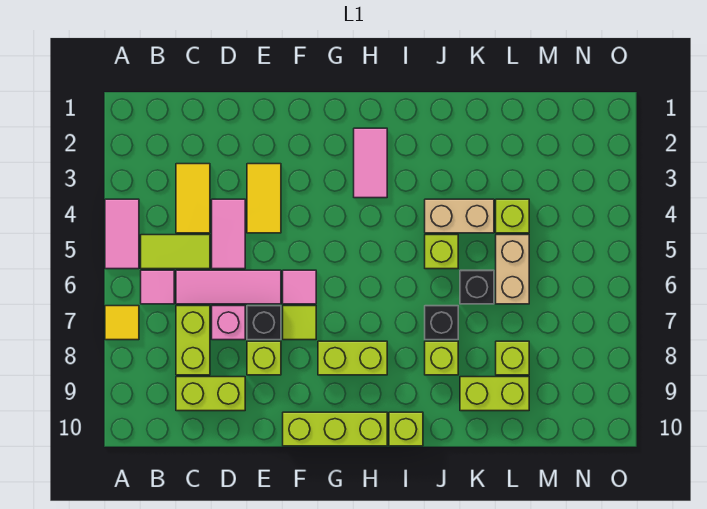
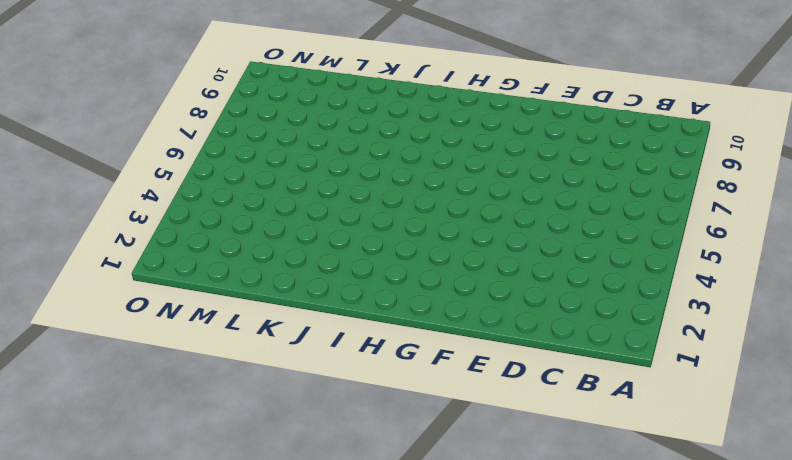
none -> pink tile A4:A5 level 1
none -> yellow tile A7 level 1
none -> lime tile B5:C5 level 1

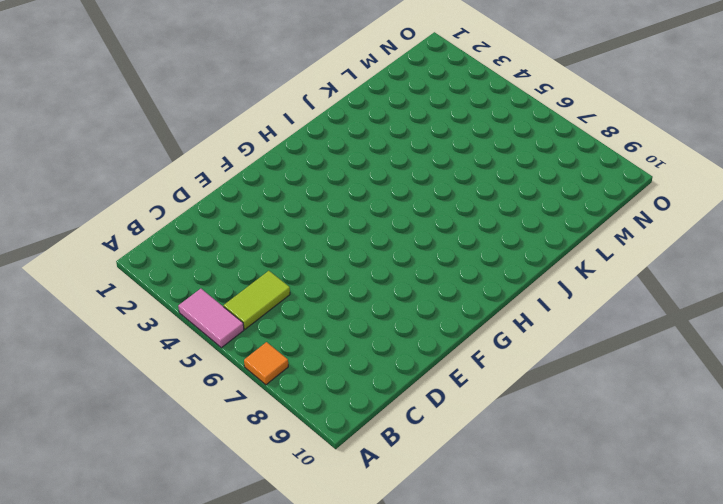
orange tile A7 level 1 -> yellow tile A7 level 1
none -> pink tile B6 level 1
none -> yellow tile C3:C4 level 1
none -> pink tile C6:E6 level 1

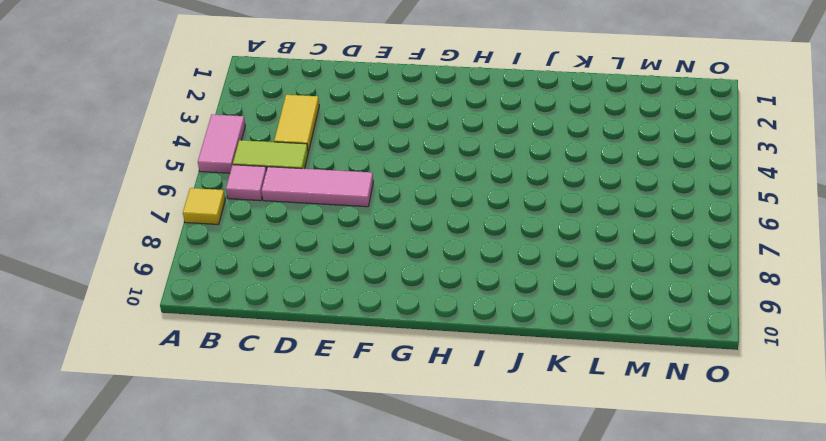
none -> lime brick C7:C8 level 1
none -> lime brick C9:D9 level 1
none -> pink tile D4:D5 level 1

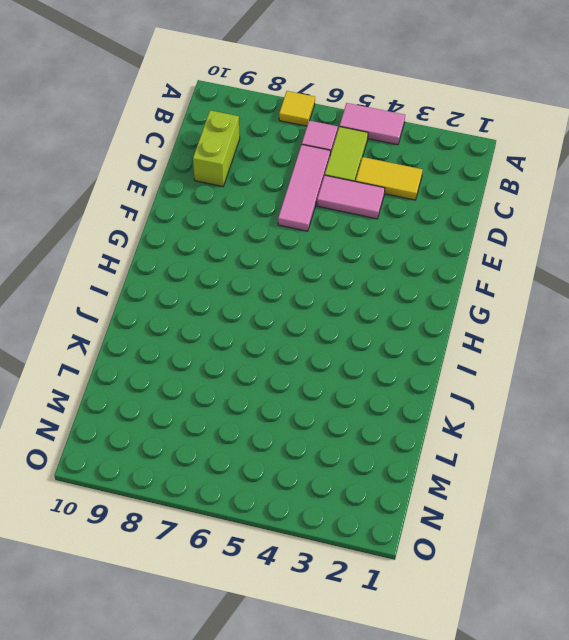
none -> lime brick C7:C8 level 1
none -> pink brick D7 level 1
none -> yellow tile E3:E4 level 1

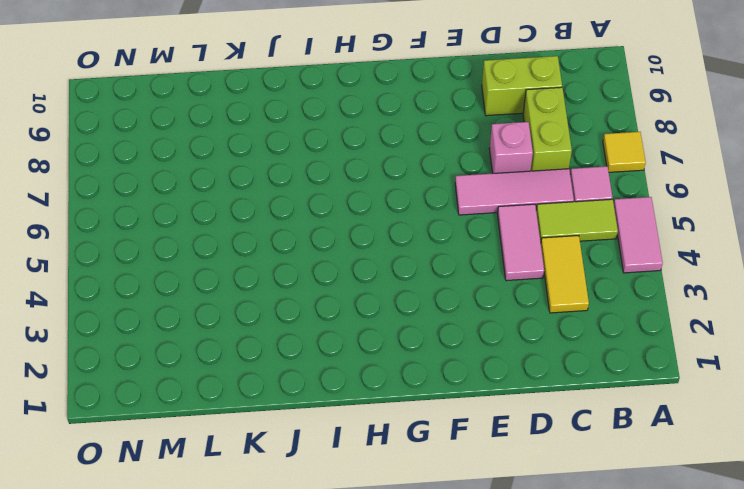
none -> yellow tile E3:E4 level 1
none -> black brick E7 level 1
none -> lime brick E8 level 1

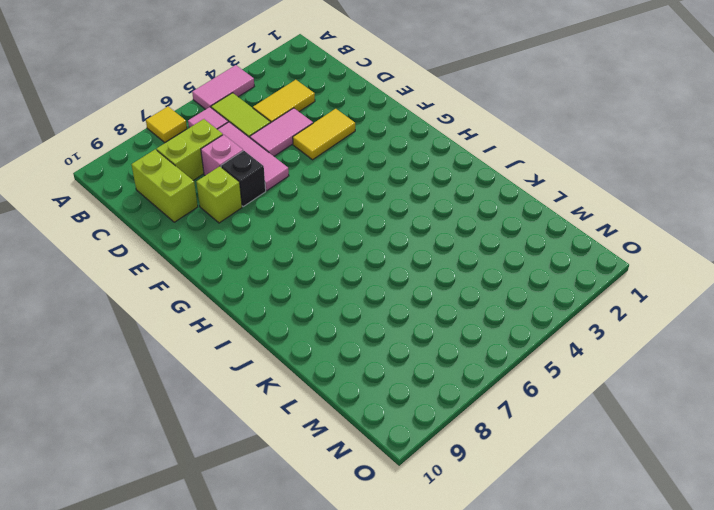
none -> pink tile F6 level 1
none -> lime tile F7 level 1
none -> lime brick F10:H10 level 1

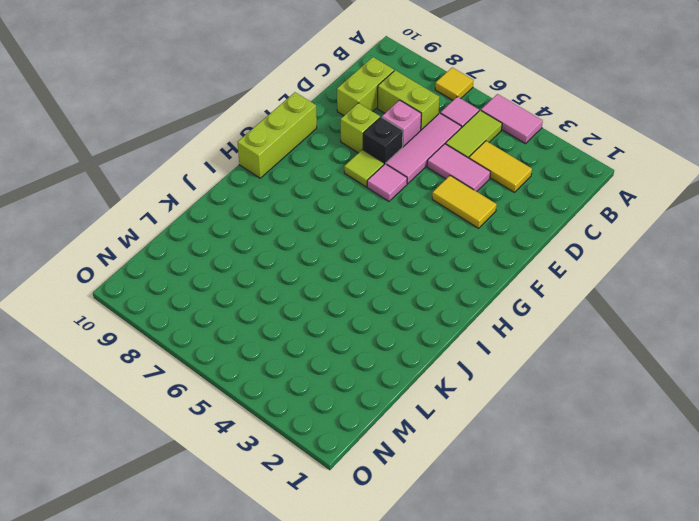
none -> lime brick G8:H8 level 1
none -> pink tile H2:H3 level 1
none -> lime brick I10 level 1

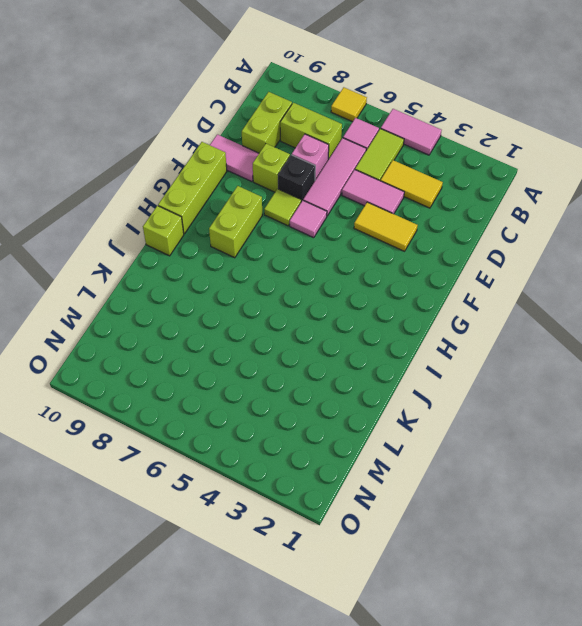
pink tile E9:E10 level 1 -> pink tile H2:H3 level 1
none -> tan brick J4:K4 level 1
none -> lime brick J5 level 1
none -> black brick J7 level 1

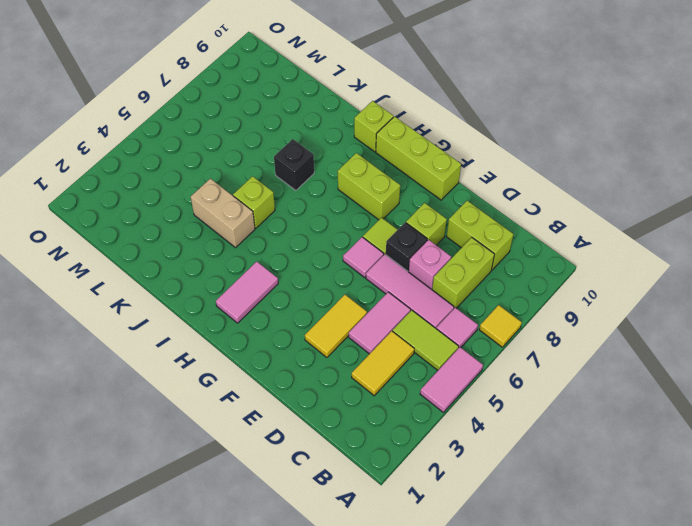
none -> lime brick J8 level 1
none -> black brick K6 level 1
none -> lime brick K9:L9 level 1

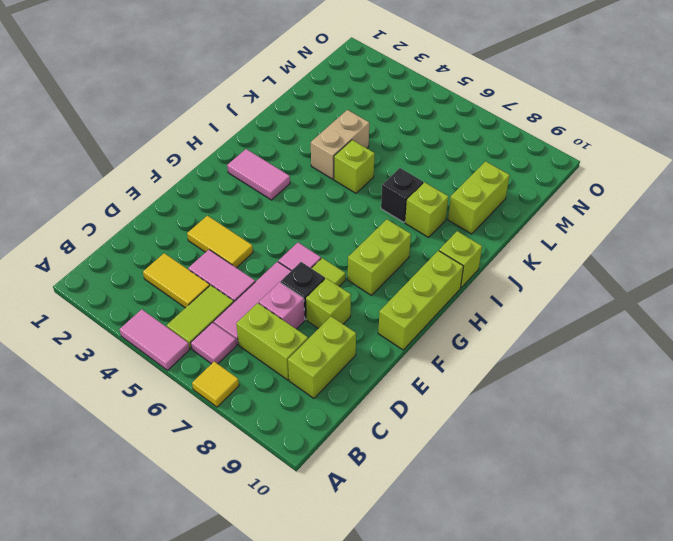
none -> black brick K6 level 1
none -> lime brick L4 level 1
none -> tan brick L5:L6 level 1

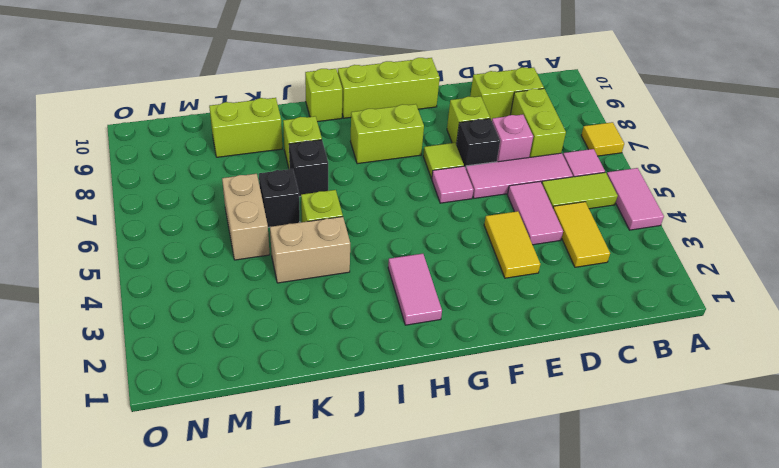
none -> lime brick L4 level 1
none -> lime brick L8 level 1

